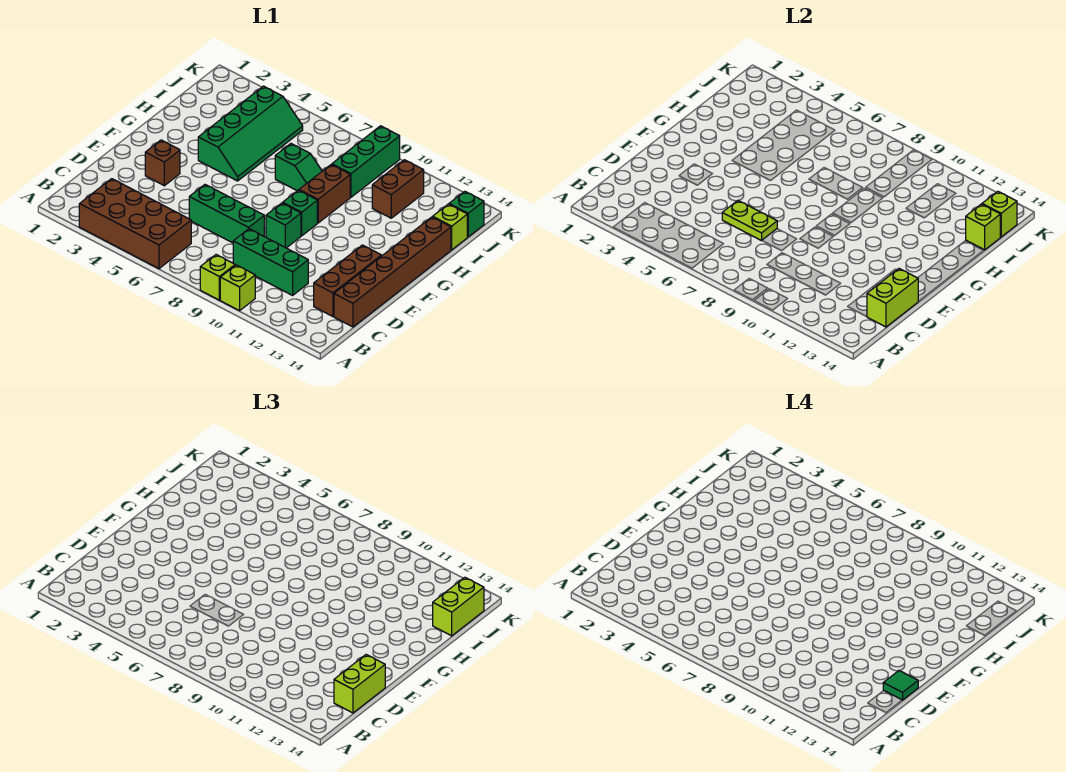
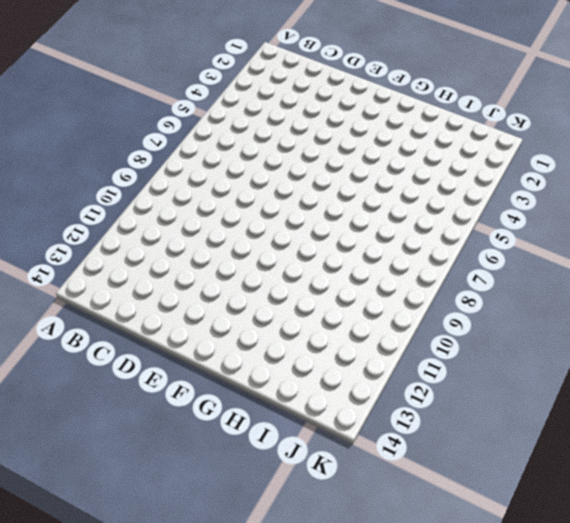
none -> brown brick A3:B6 level 1
none -> lime brick A9 level 1
none -> lime brick A10 level 1

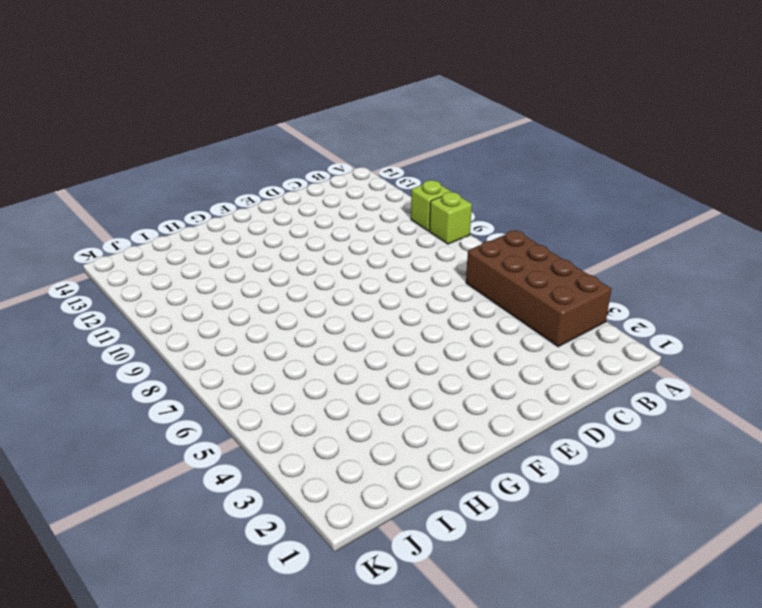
none -> green brick C9:C11 level 1
none -> brown brick C13:E13 level 1
none -> brown brick C14:H14 level 1

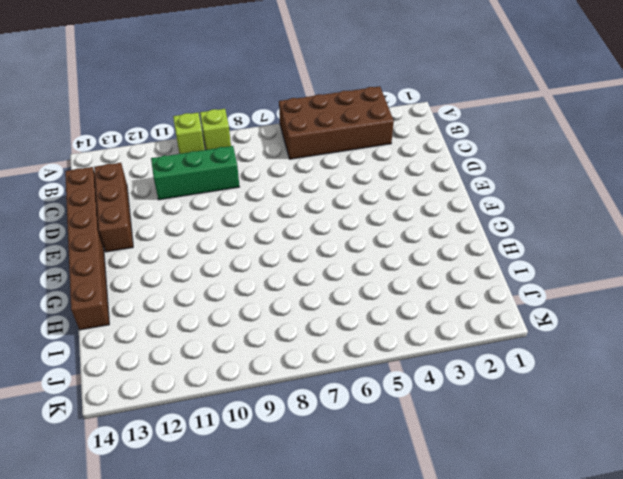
none -> green brick D6:D8 level 1
none -> brown brick E3 level 1
none -> green brick E9 level 1

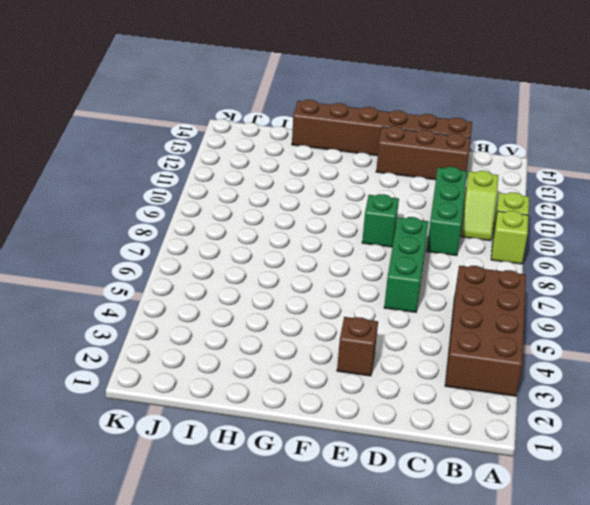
lime slope B10:B11 level 1 top 11 -> none
none -> green brick F9 level 1
none -> green slope G4:J5 level 1 top 4
none -> brown brick G9:H9 level 1

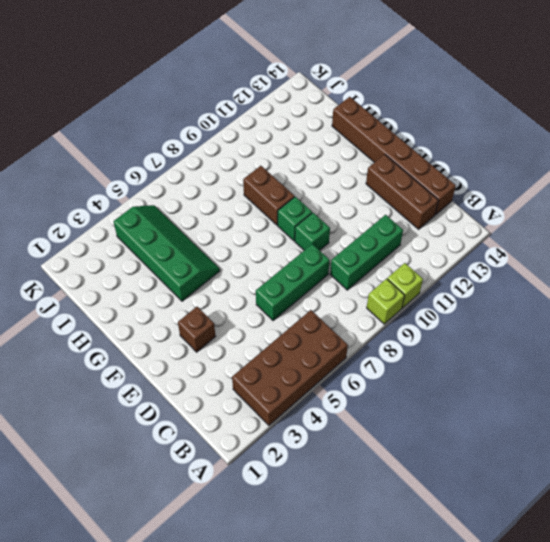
none -> green slope H7:H8 level 1 top 7
none -> green brick I9:K9 level 1
none -> brown brick I11:J11 level 1

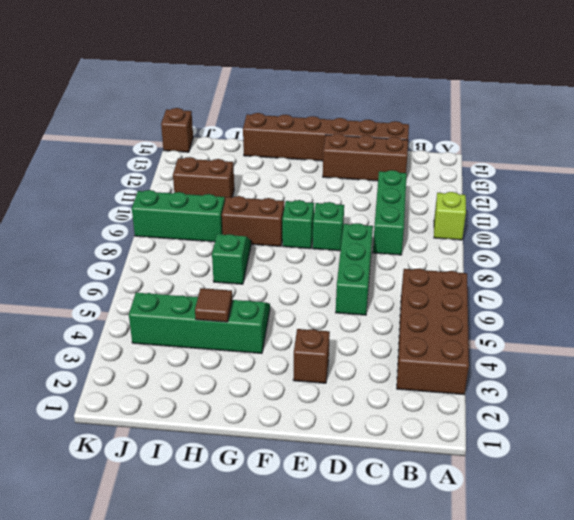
brown tile H4 level 2 -> none
brown brick K14 level 1 -> none
none -> lime brick A9 level 1
none -> lime brick I14 level 1
none -> green brick J14 level 1

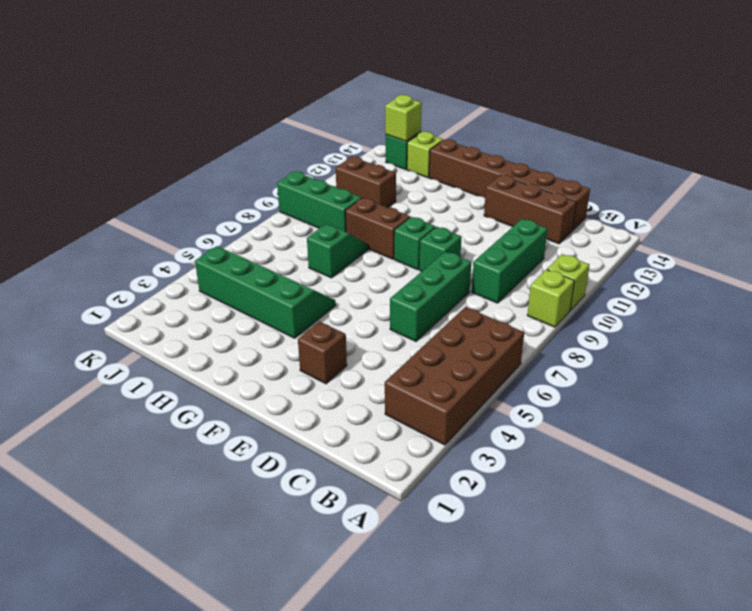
none -> lime brick C14:D14 level 2
none -> lime plate D6:D7 level 2
none -> lime brick I14 level 2

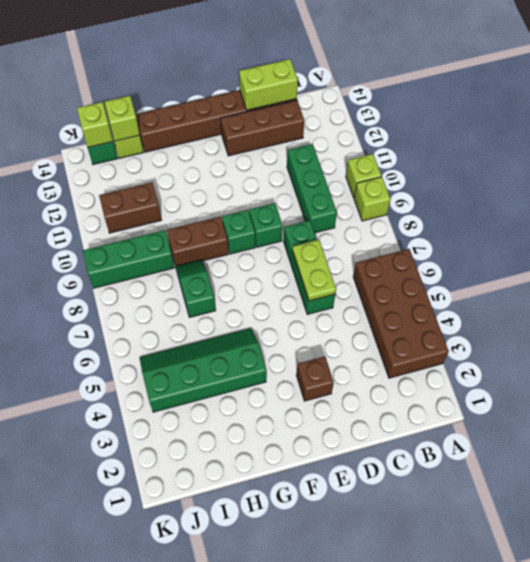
none -> lime brick C14:D14 level 3
none -> lime brick I14:J14 level 3
none -> green tile D14 level 4

